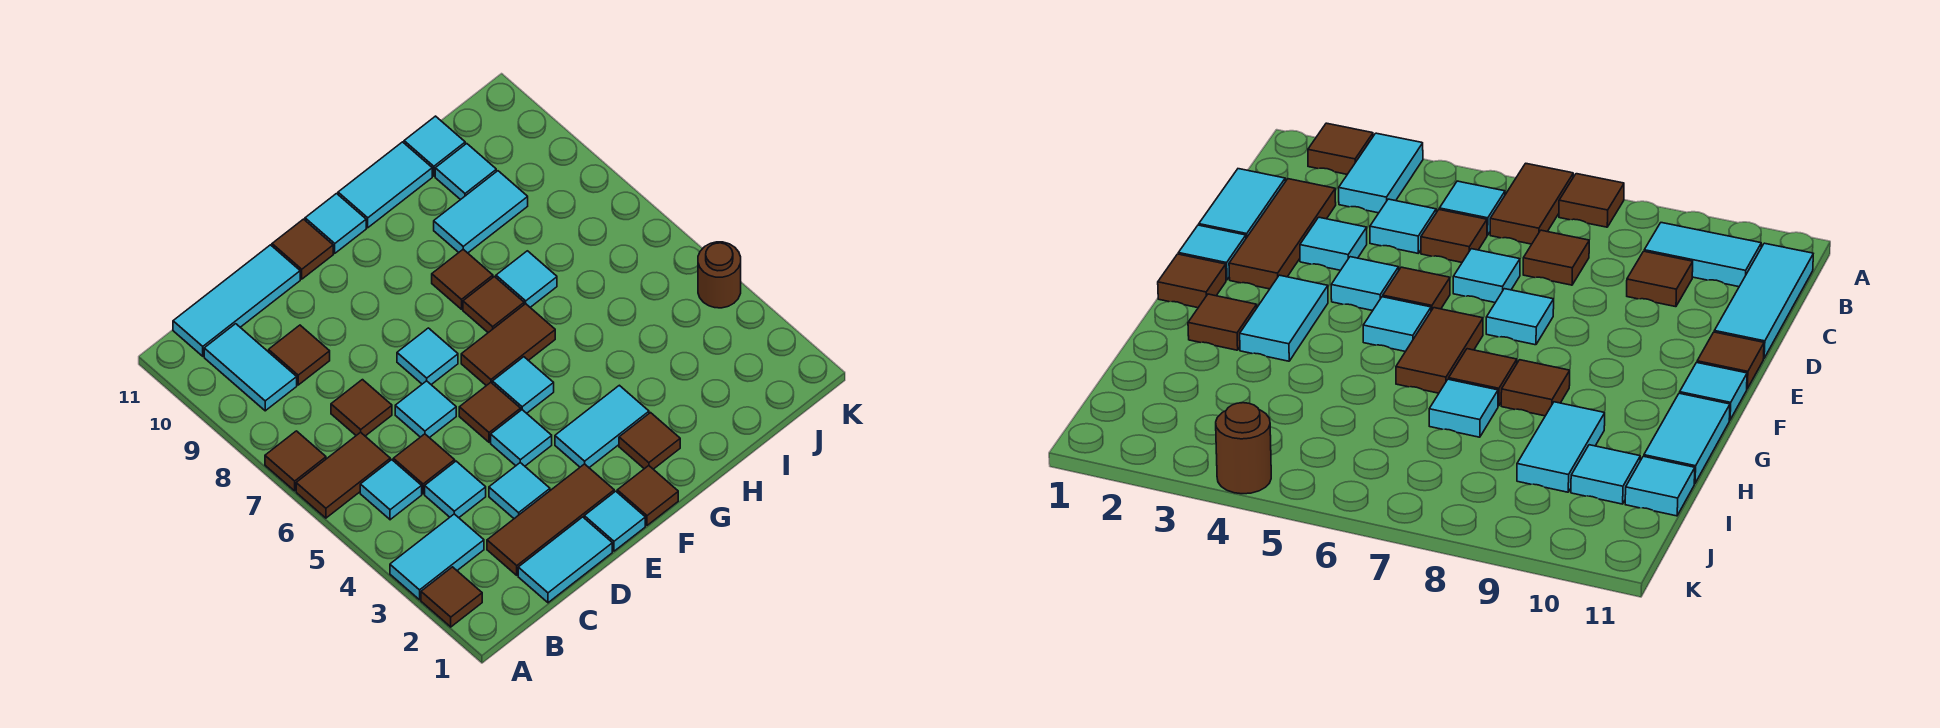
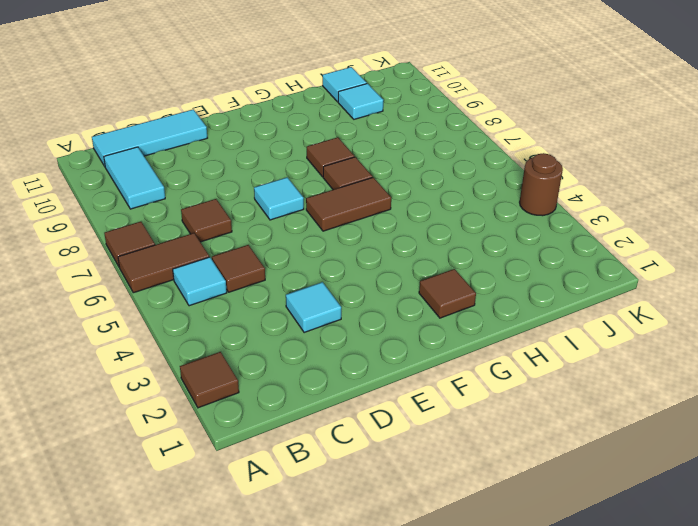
none -> cyan tile A3:B3 level 1
none -> cyan tile C1:D1 level 1
none -> brown tile C2:E2 level 1
none -> cyan tile C4 level 1

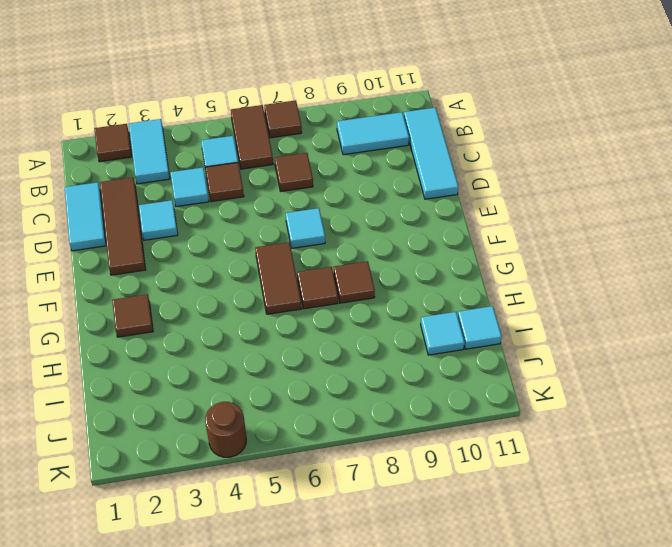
none -> brown tile C9 level 1
none -> cyan tile D6 level 1
none -> cyan tile E1 level 1
none -> cyan tile E4 level 1

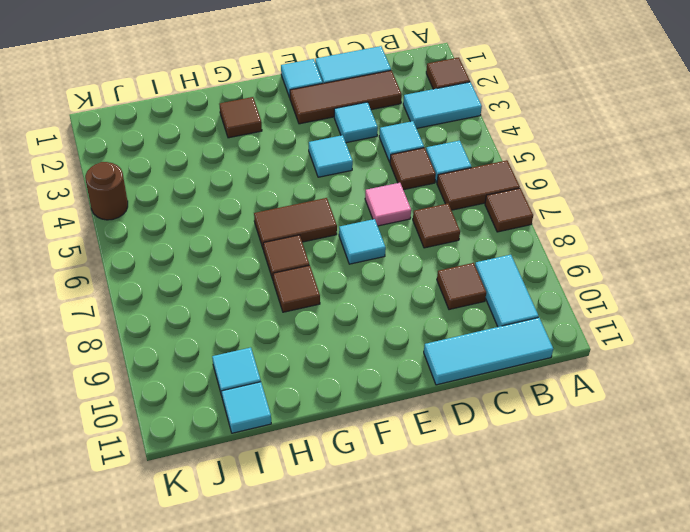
pink tile D6 level 1 -> cyan tile D6 level 1
none -> brown tile E5 level 1
none -> brown tile E11 level 1
none -> brown tile F1 level 1
none -> cyan tile F3:G3 level 1

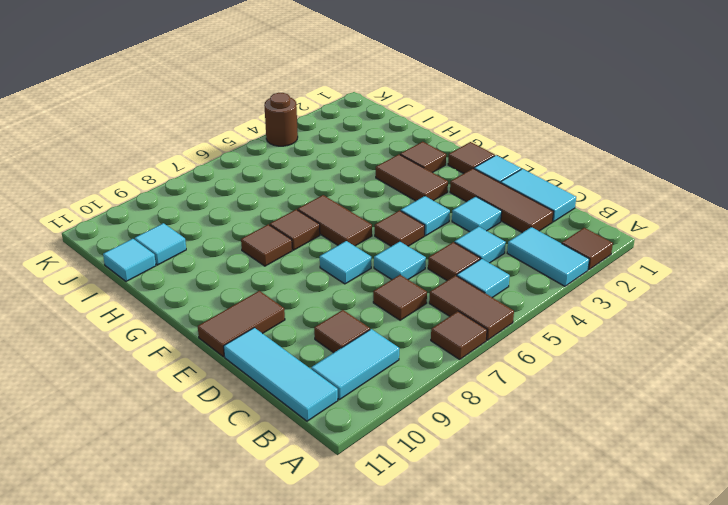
brown tile E10:E11 level 1 -> brown tile E11 level 1
brown tile F3:G3 level 1 -> cyan tile F3:G3 level 1
none -> cyan tile F5 level 1
none -> cyan tile F11 level 1
none -> cyan tile G11:H11 level 1
none -> cyan tile H7 level 1

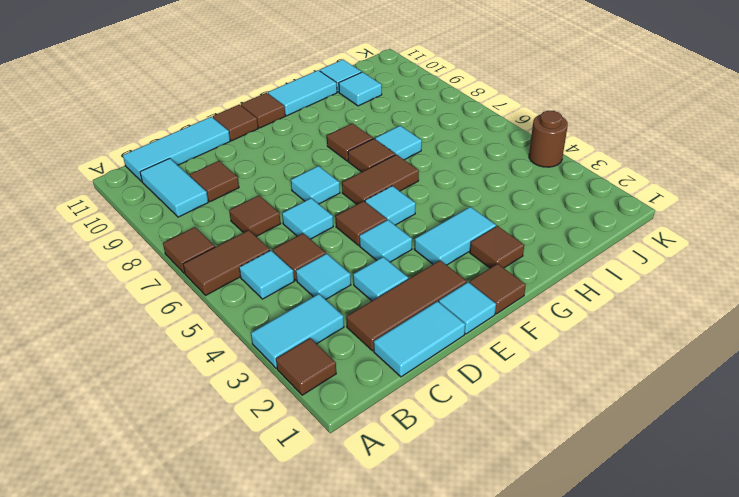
brown tile F11 level 1 -> cyan tile F11 level 1
none -> cyan tile H9:I9 level 1

